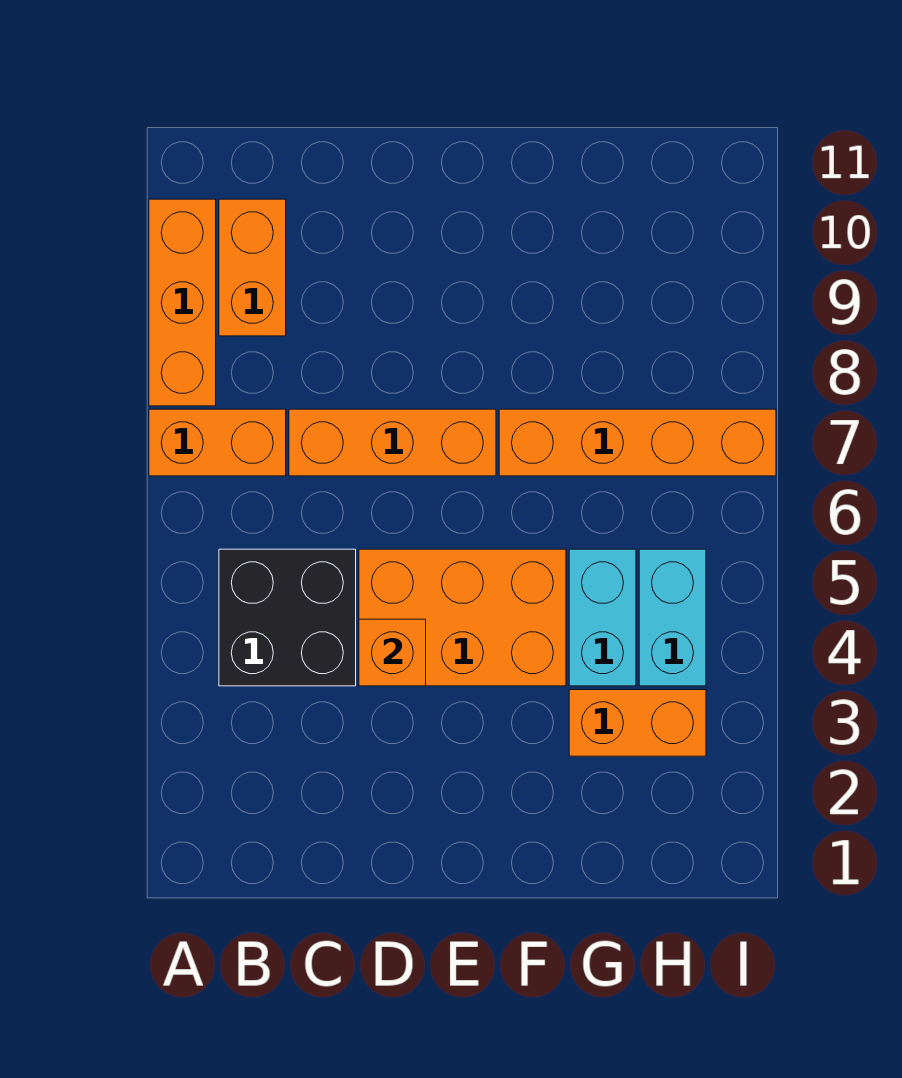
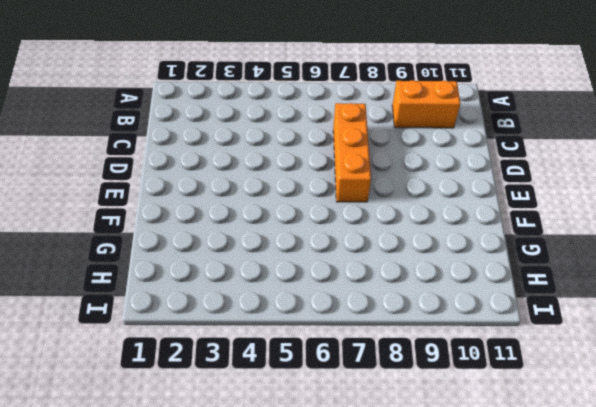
none -> orange brick A7:B7 level 1
none -> orange brick A8:A10 level 1

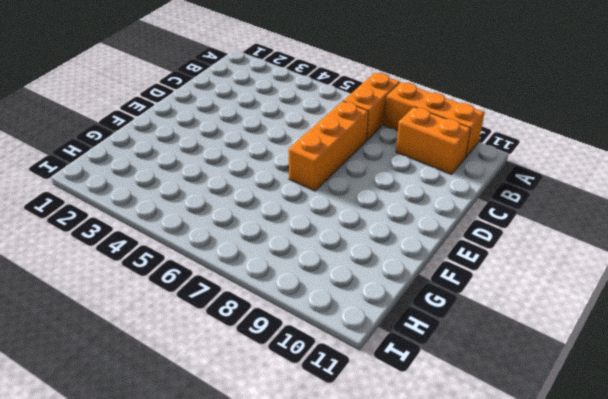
none -> black brick B4:C5 level 1
none -> orange brick D4:F5 level 1

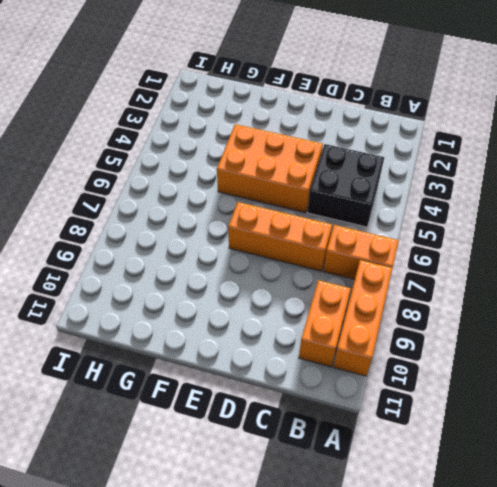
none -> orange brick F7:I7 level 1
none -> orange brick G3:H3 level 1

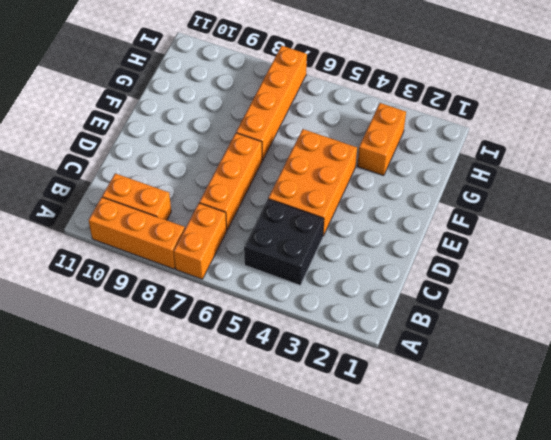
none -> cyan brick G4:G5 level 1
none -> cyan brick H4:H5 level 1

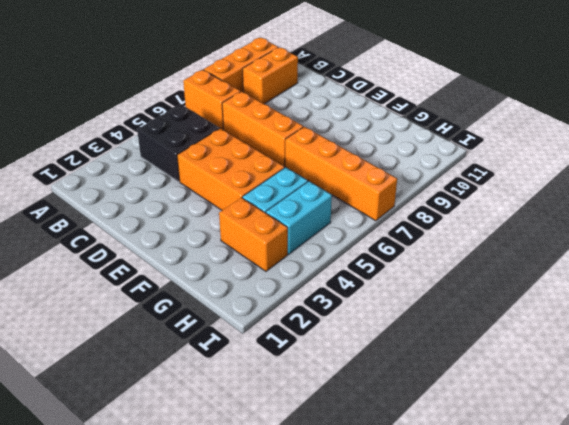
none -> orange brick D4 level 2

